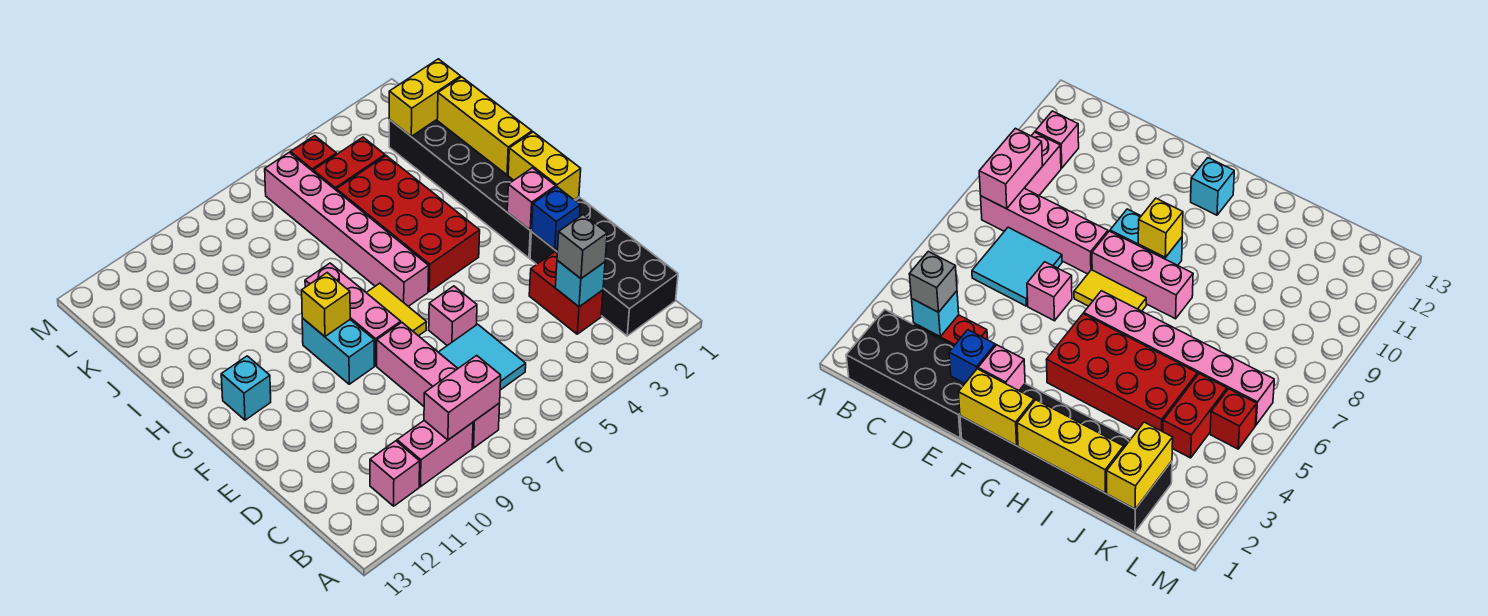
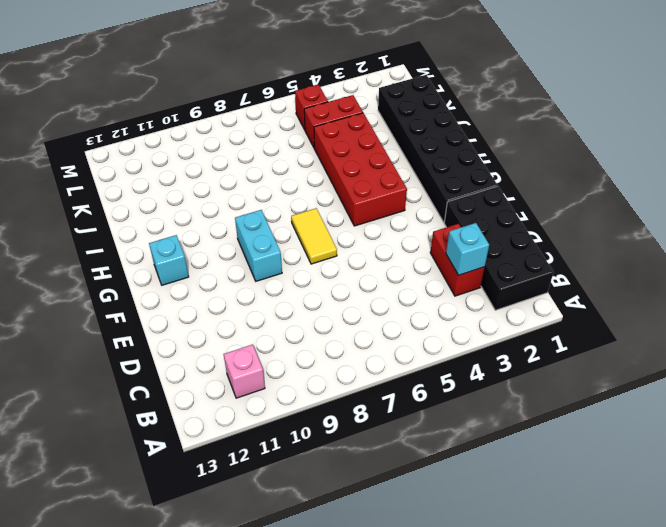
none -> pink brick B8:E8 level 1
none -> pink brick B9:B10 level 1
none -> cyan tile C6:D7 level 1

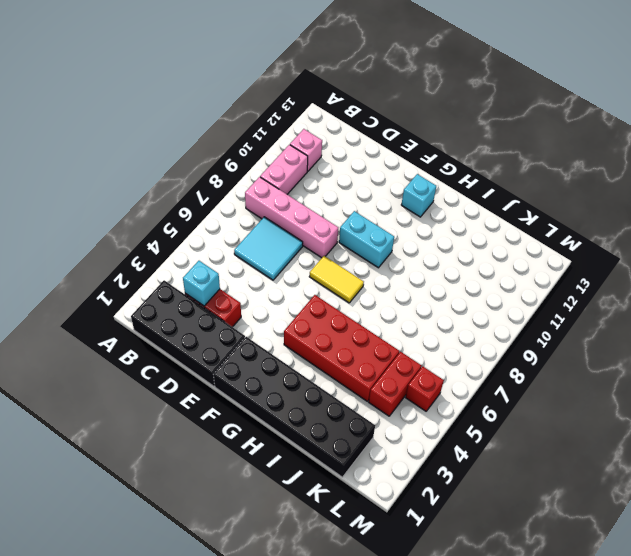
none -> pink brick E6 level 1
none -> pink brick F8:H8 level 1
none -> pink brick G6:L6 level 1

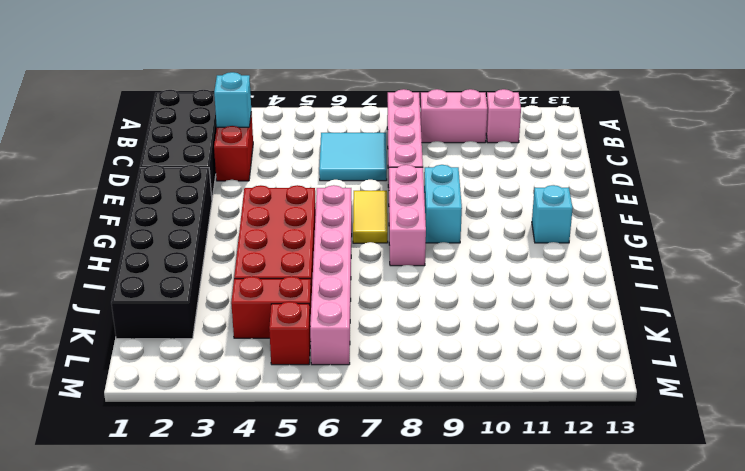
none -> pink brick E6 level 1
none -> pink brick B8:B9 level 2
none -> blue brick E2 level 2

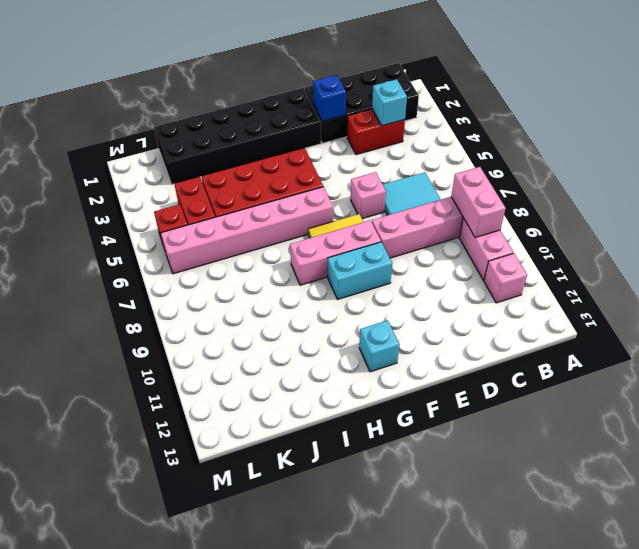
none -> yellow brick F1:G1 level 2
none -> pink brick F2 level 2
none -> yellow brick G9 level 2

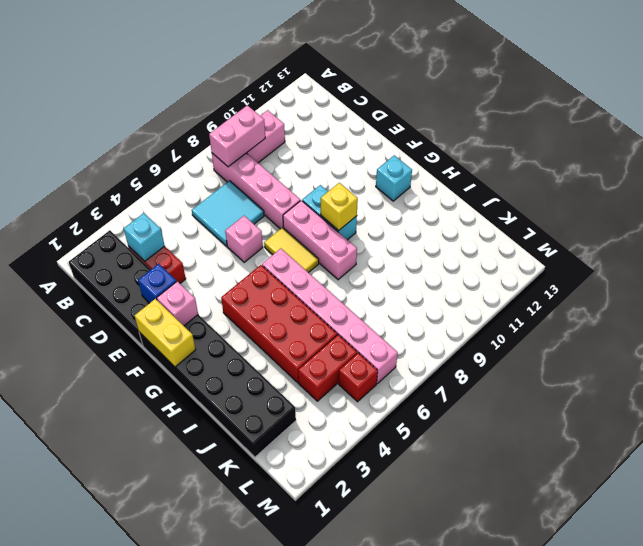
none -> pink brick B11 level 1
none -> yellow brick H1:J1 level 2
none -> yellow brick K1:K2 level 2

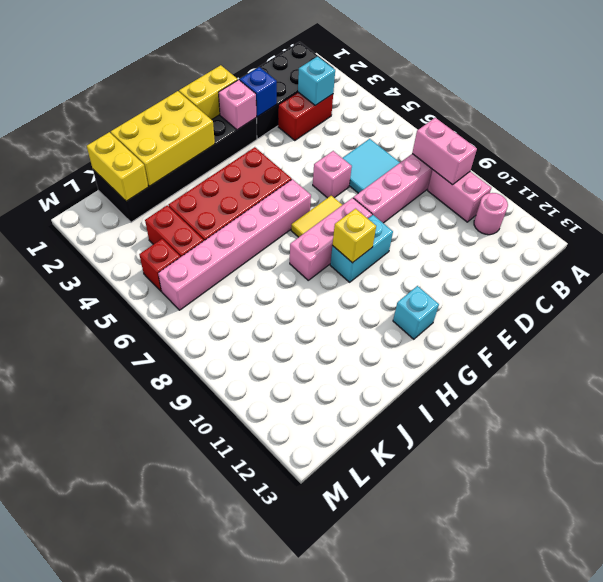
pink round brick B11 level 1 -> pink brick B11 level 1
yellow brick H1:J2 level 2 -> yellow brick H1:J1 level 2
none -> grey brick C3 level 3

